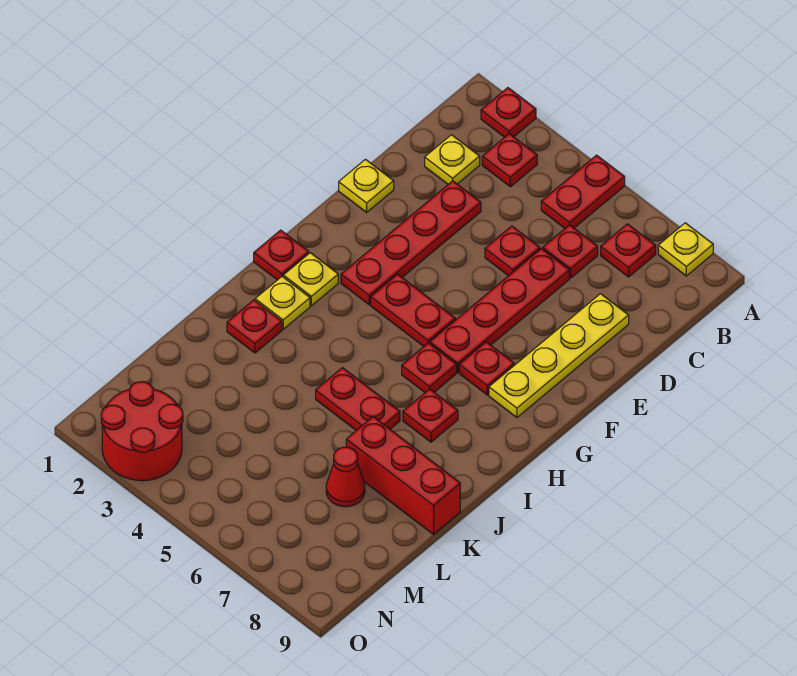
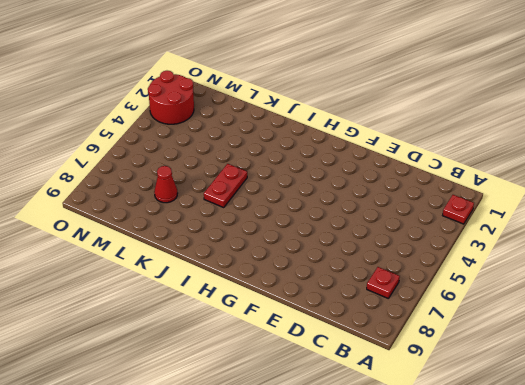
none -> red plate A5:B5 level 1
none -> yellow plate A8 level 1
none -> red plate B3 level 1

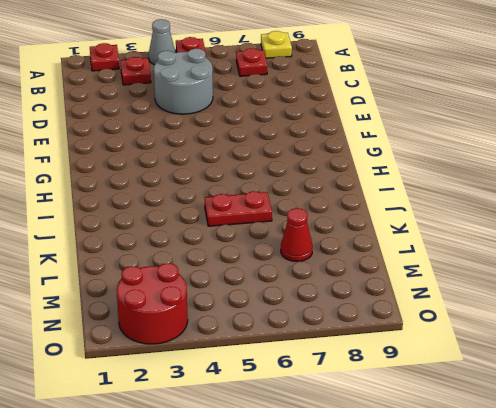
grey cone A4 level 1 -> none
grey round brick C4:D5 level 1 -> red plate D5 level 1
none -> yellow plate C2 level 1
none -> red plate C6 level 1
none -> red plate D3:G3 level 1

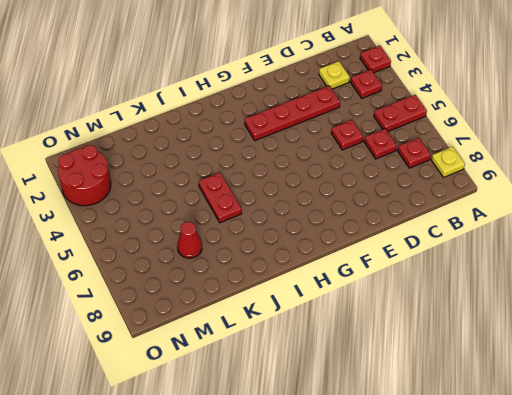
none -> red plate D6:G6 level 1
none -> yellow plate D8:G8 level 1
none -> yellow plate E1 level 1

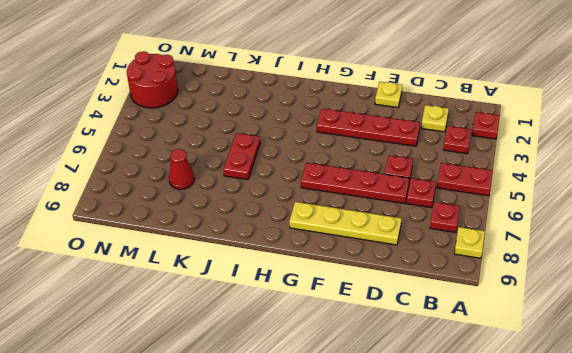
none -> red plate G4:G5 level 1
none -> red plate G7 level 1
none -> red plate H1 level 1

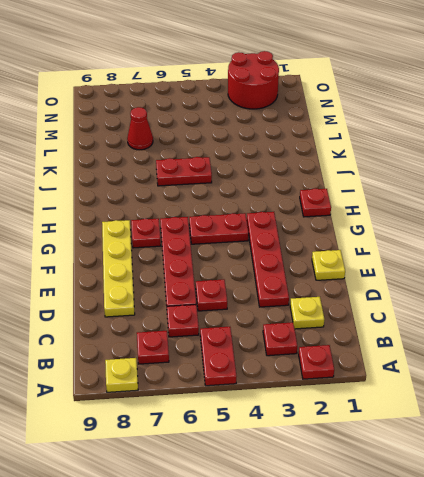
none -> yellow plate H2 level 1
none -> red plate H6 level 1
none -> yellow plate I2 level 1

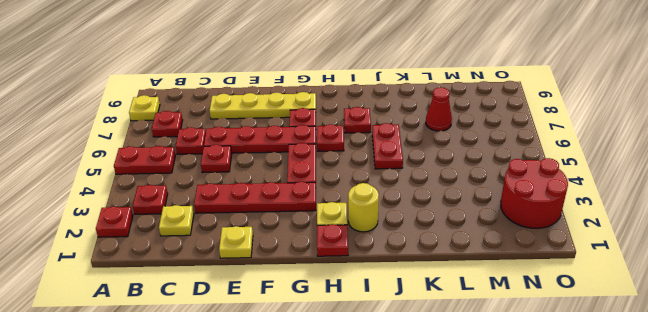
yellow round brick I2 level 1 -> yellow plate I2 level 1
none -> red plate J2 level 1
none -> red brick K7:K9 level 1

